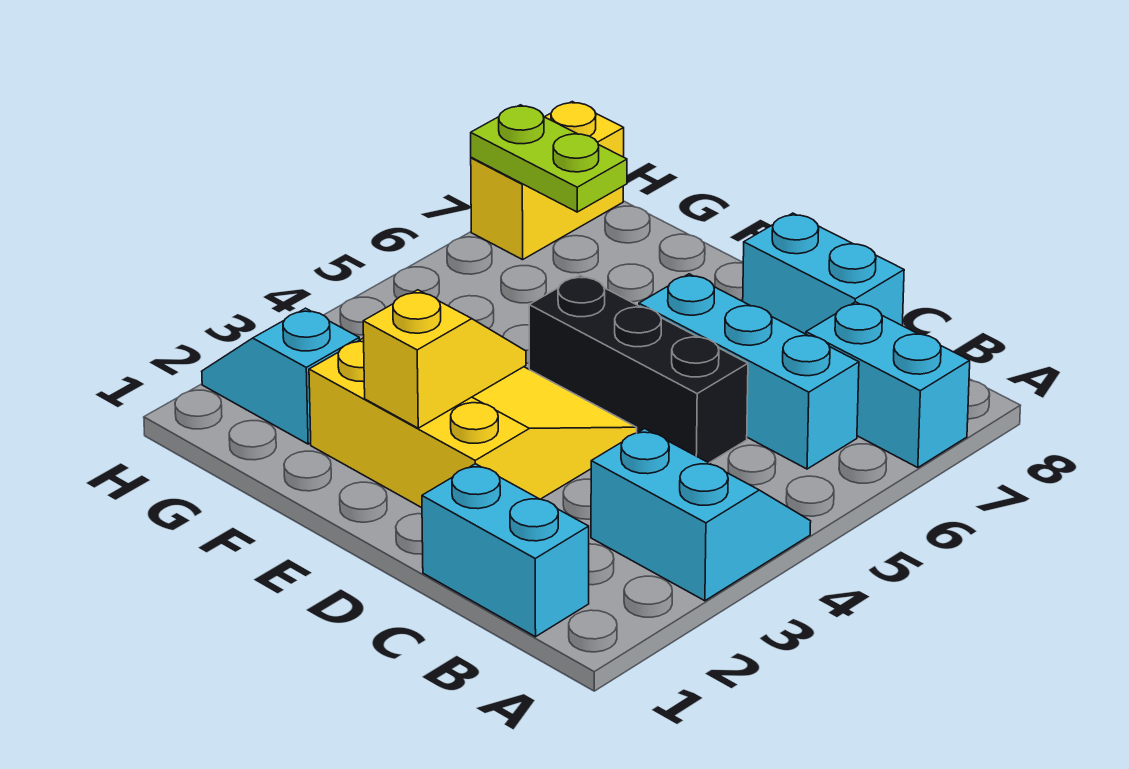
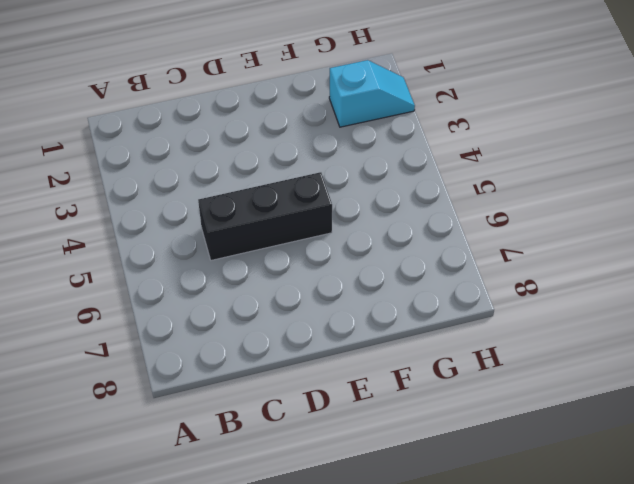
none -> cyan slope A3:B4 level 1 top 3
none -> cyan brick A7:B7 level 1

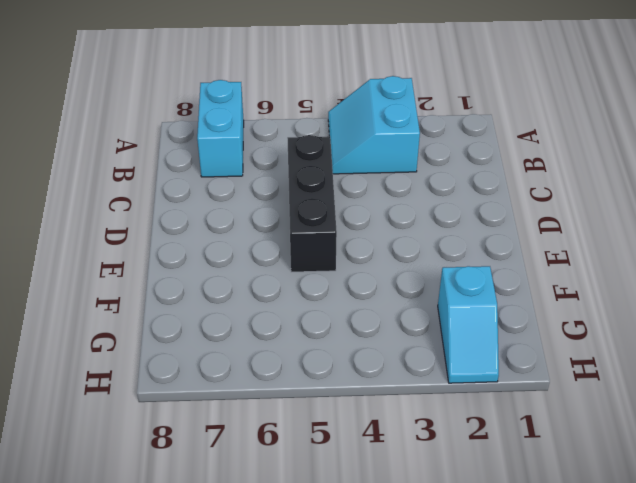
none -> cyan brick B1:C1 level 1
none -> cyan brick B6:D6 level 1

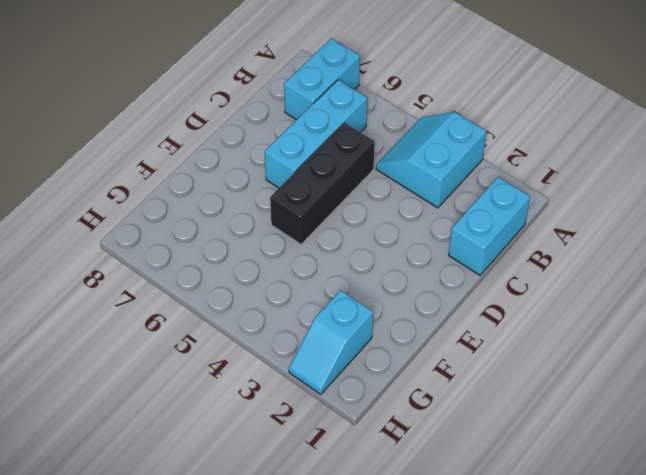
none -> cyan brick C8:D8 level 1
none -> yellow slope D2:F4 level 1 top 2

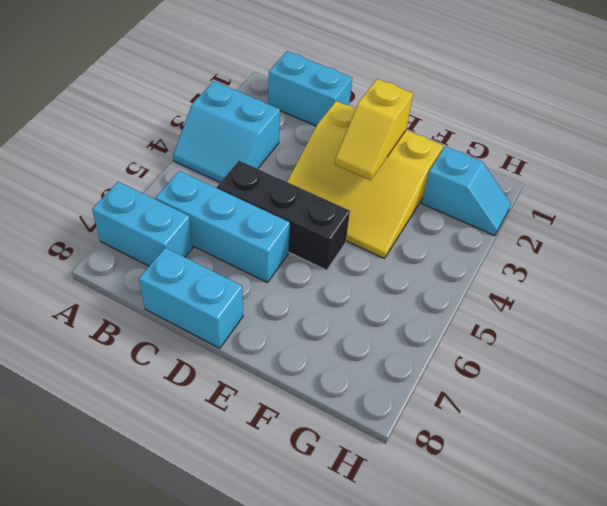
none -> yellow brick H7:H8 level 1
none -> lime plate G7:H7 level 2

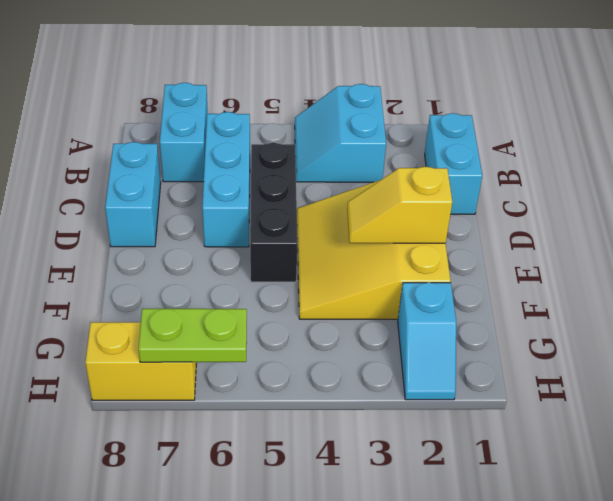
lime plate H6:H7 level 2 -> lime plate G7:H7 level 2

